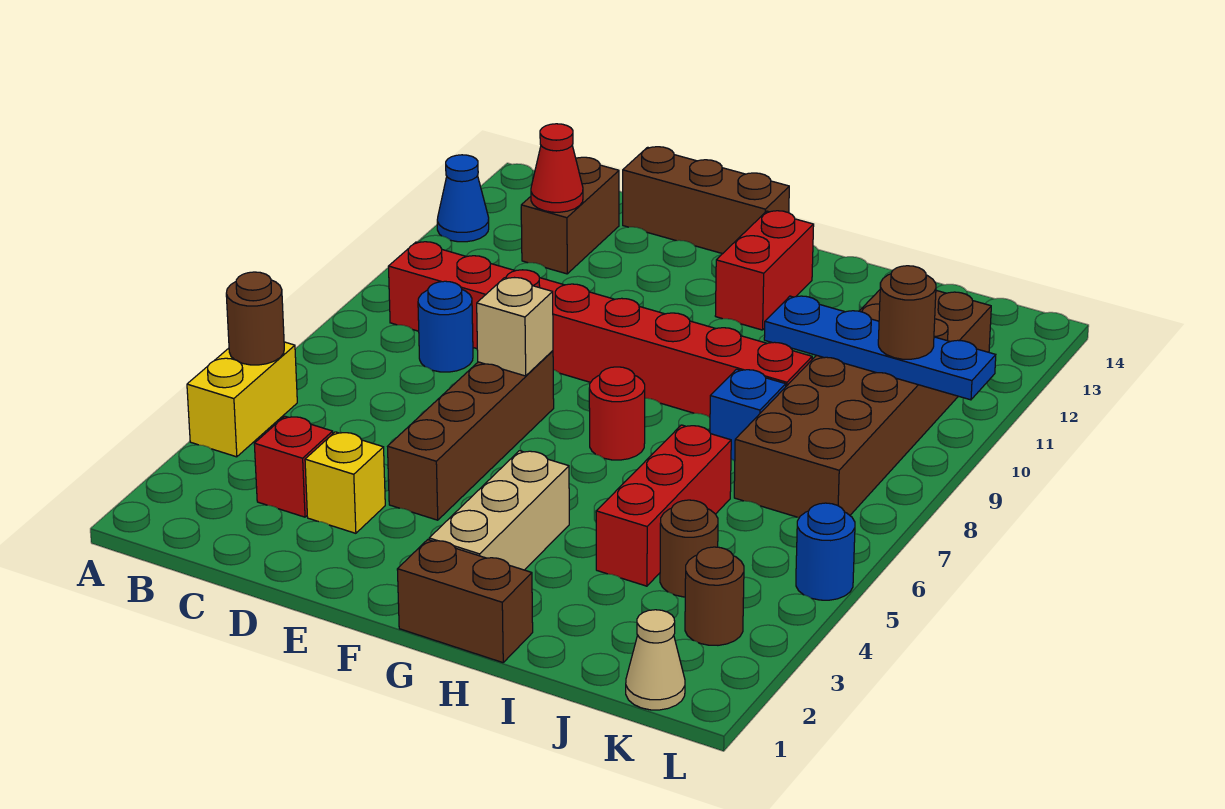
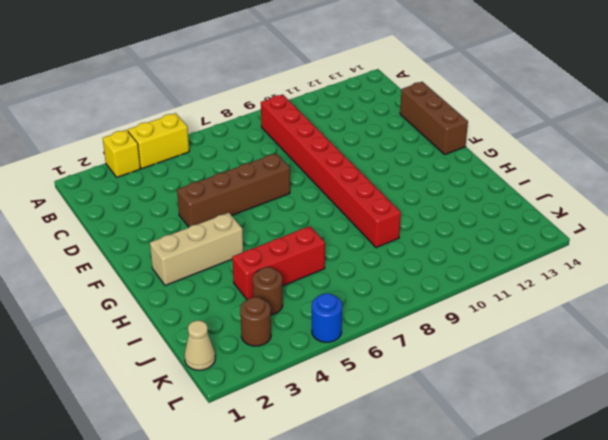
yellow brick A3 level 1 -> yellow brick D3 level 1
none -> blue cone A12 level 1
none -> red brick C3 level 1
none -> blue round brick C8 level 1

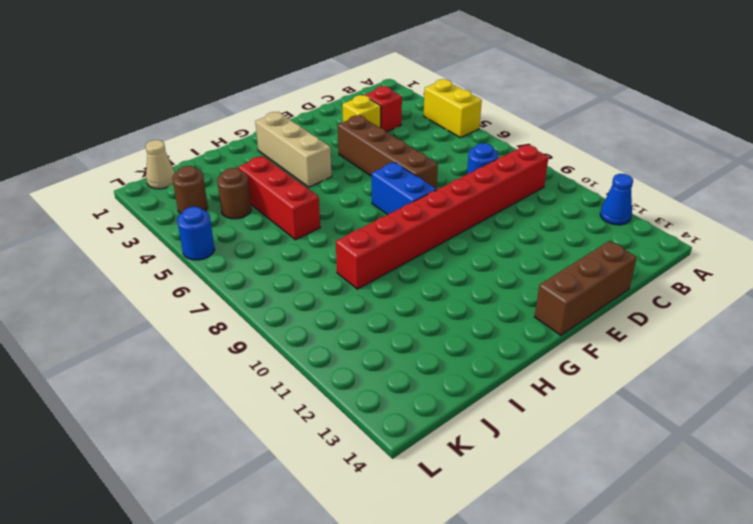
blue brick F7:F8 level 1 -> none
none -> brown brick C12:C13 level 1
none -> brown brick G1:H1 level 1
none -> red round brick G7 level 1

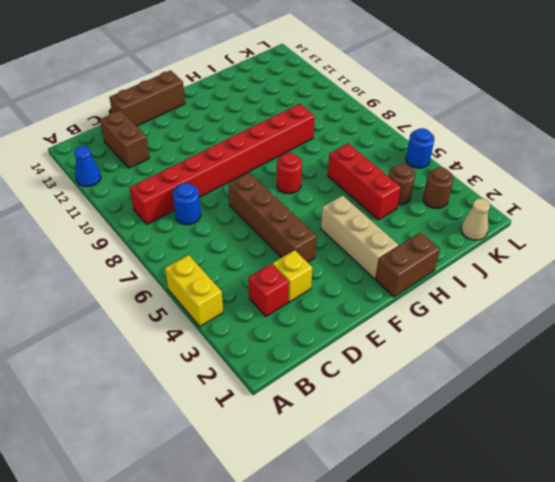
none -> red brick G12:G13 level 1
none -> blue brick I8 level 1
none -> brown brick J7:K12 level 1

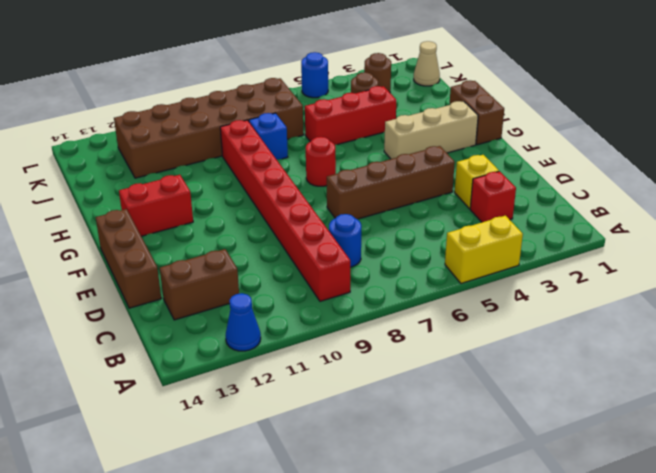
none -> brown round brick A5 level 2
none -> red cone C12 level 2
none -> tan brick E7 level 2

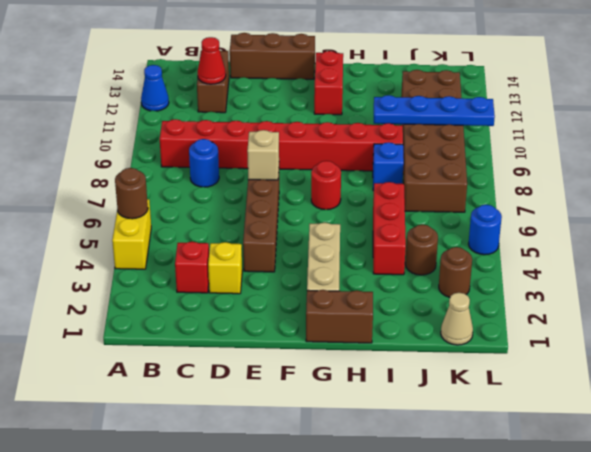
none -> brown round brick K10 level 3

